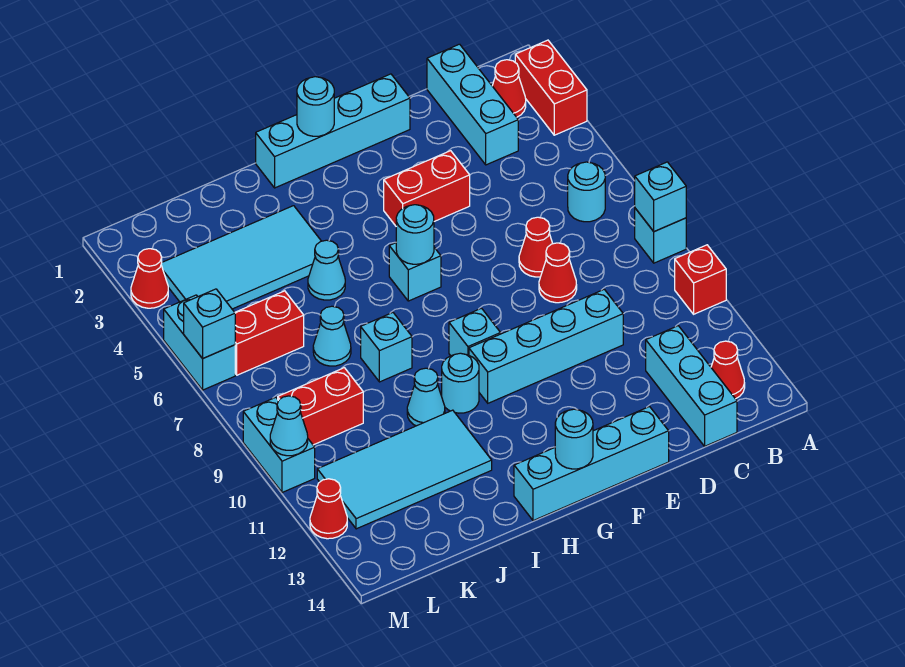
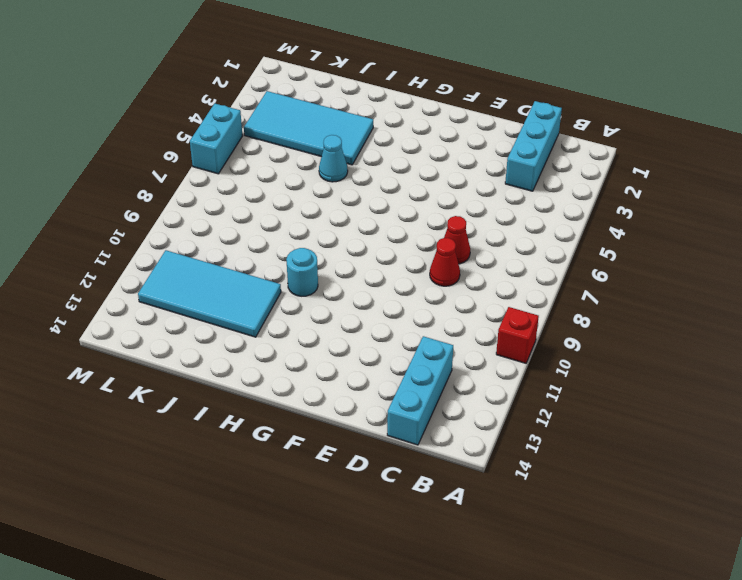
none -> red brick A2:A3 level 1
none -> cyan brick A8 level 1
none -> red cone B2 level 1
none -> cyan round brick B6 level 1

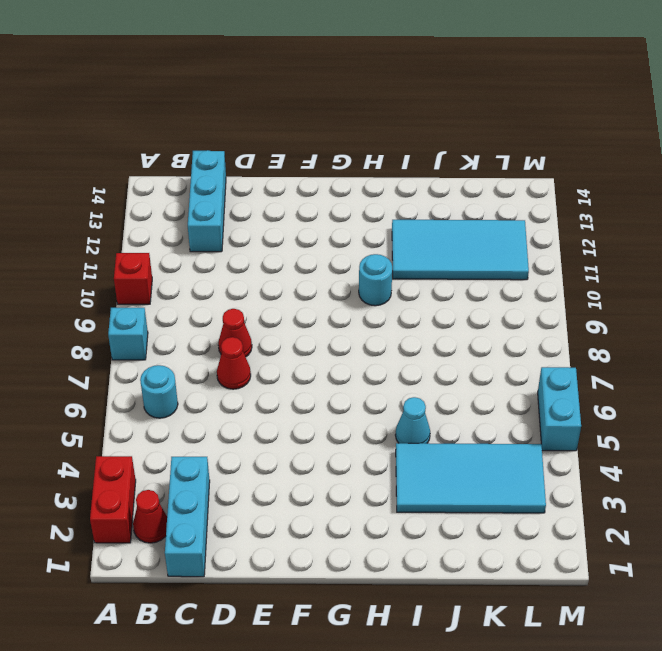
none -> red cone B13 level 1
none -> cyan brick D10:G10 level 1
none -> cyan brick E1:H1 level 1
none -> red brick E4:F4 level 1

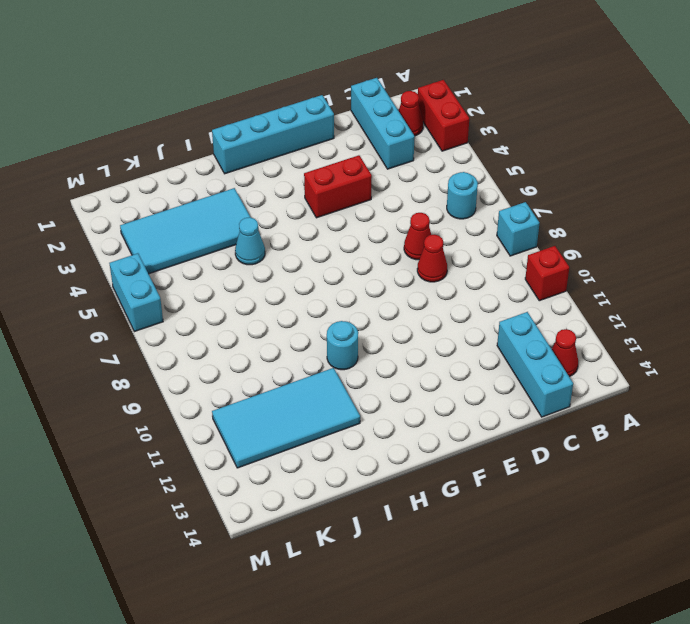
none -> cyan brick D10:G10 level 1
none -> cyan brick E14:H14 level 1
none -> cyan brick G6 level 1
none -> cyan brick G9 level 1

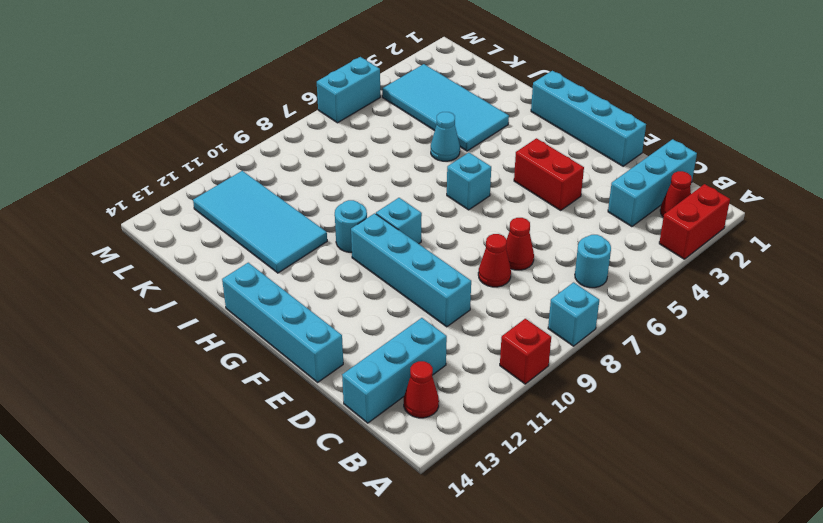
none -> cyan brick I8 level 1
none -> cyan cone I10 level 1
none -> cyan cone J7 level 1
none -> red brick K6:L6 level 1

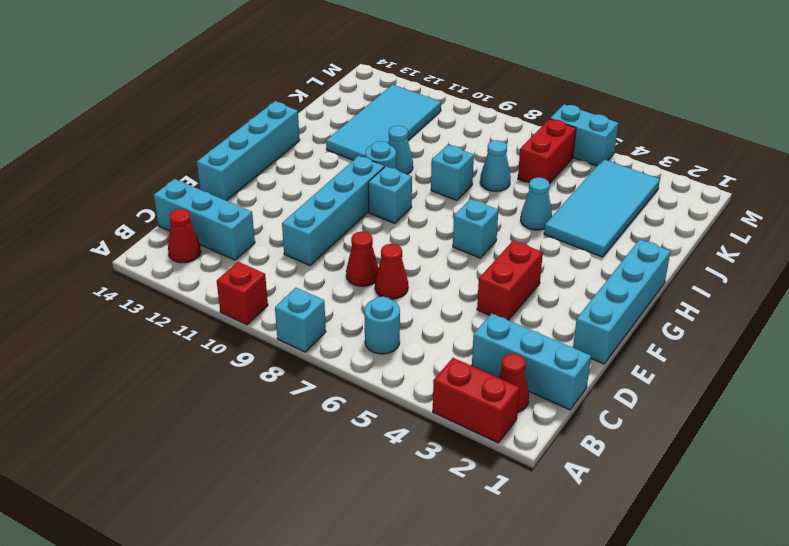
none -> red brick K9:L9 level 1
none -> red cone M3 level 1
none -> cyan brick M9:M10 level 1
none -> red cone M12 level 1

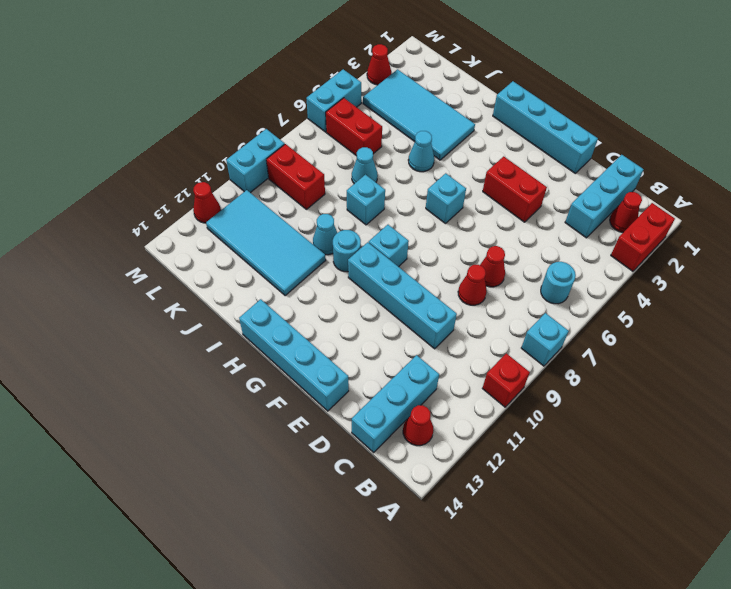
none -> cyan brick A8 level 2
none -> cyan round brick G1 level 2
none -> cyan round brick G6 level 2
none -> cyan round brick G14 level 2

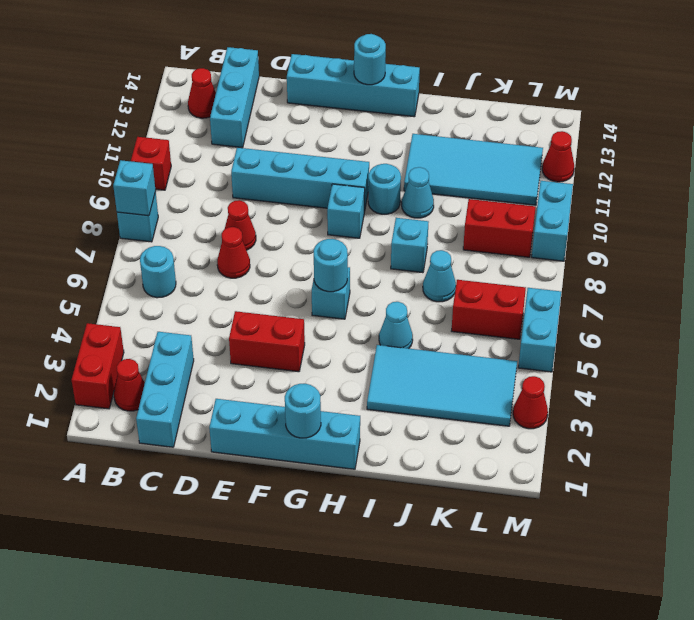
none -> cyan brick M6 level 2
none -> cyan cone M10 level 2

